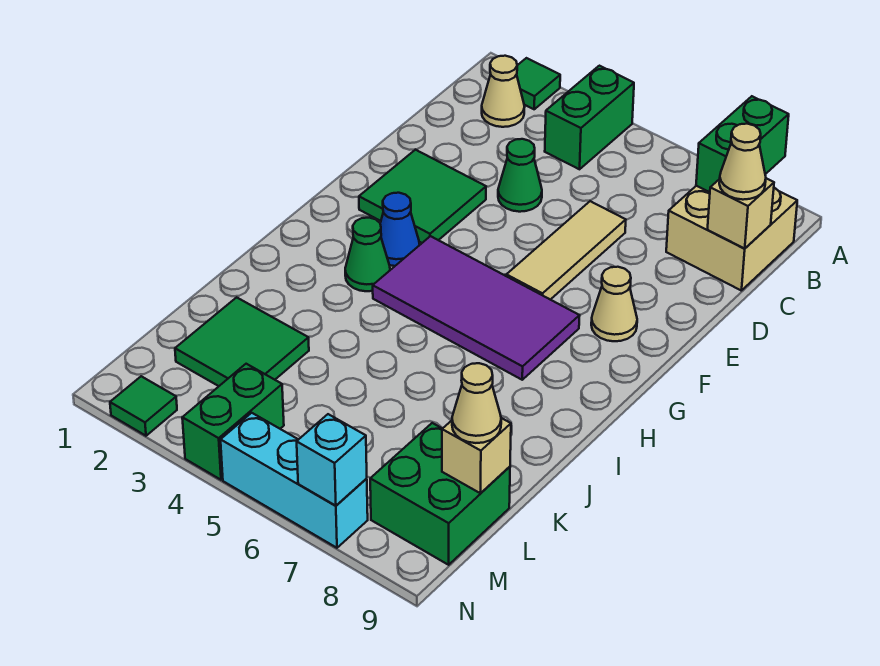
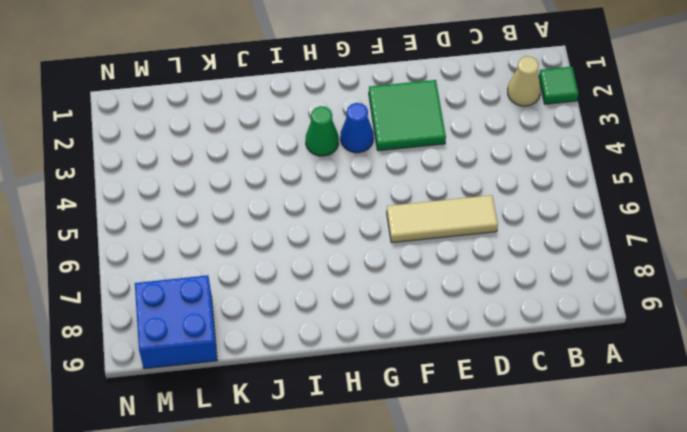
blue brick L8:M9 level 1 -> green brick L8:M9 level 1
none -> green brick A4:B4 level 1
none -> tan brick B8:C9 level 1
none -> green cone D4 level 1

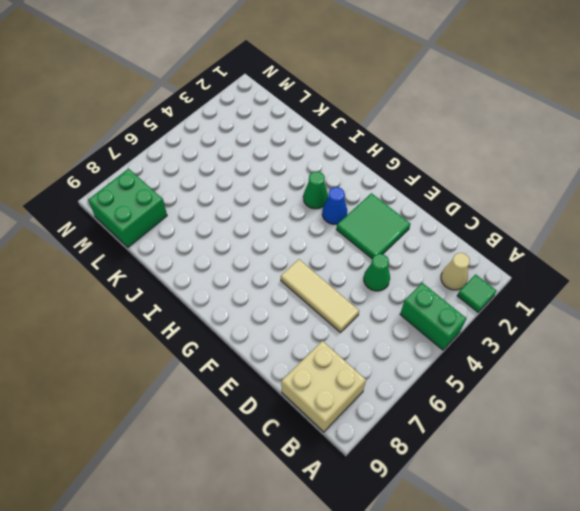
none -> tan cone F8 level 1
none -> purple tile G4:H7 level 1
none -> green tile K2:L3 level 1

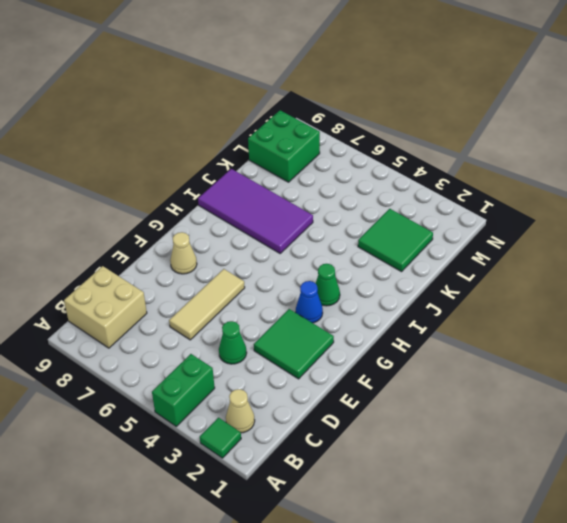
purple tile I6:J9 level 1 -> purple tile G4:H7 level 1
none -> green brick M4:N4 level 1
none -> green tile N2 level 1
none -> cyan brick N5:N7 level 1

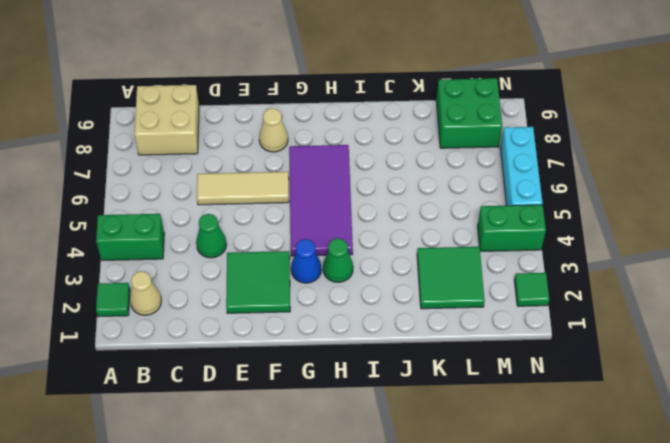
none -> green brick A8:B8 level 2
none -> tan brick C9 level 2
none -> tan brick L9 level 2

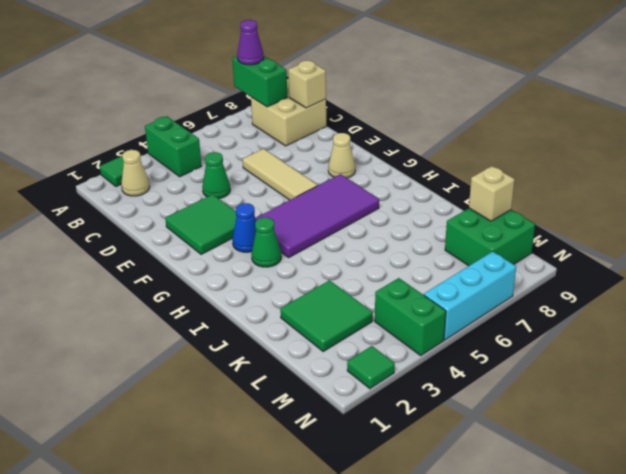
purple cone A8 level 3 -> none
none -> cyan brick N7 level 2
none -> tan cone C9 level 3
none -> tan cone L9 level 3

